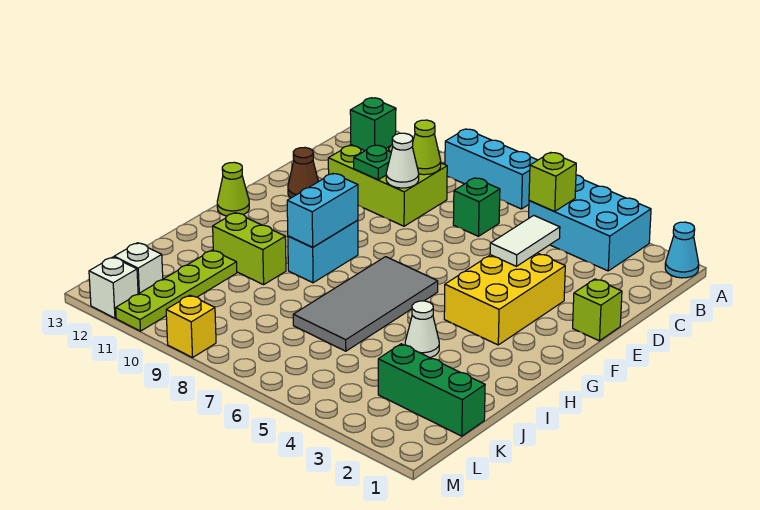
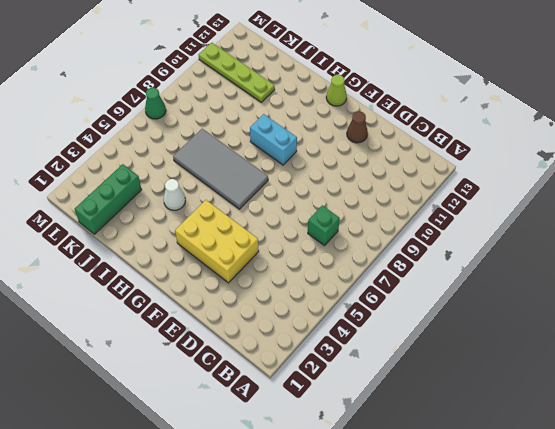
green cone M7 level 1 -> none
none -> cyan cone A1 level 1
none -> cyan brick A3:B5 level 1
none -> cyan brick A7:A9 level 1

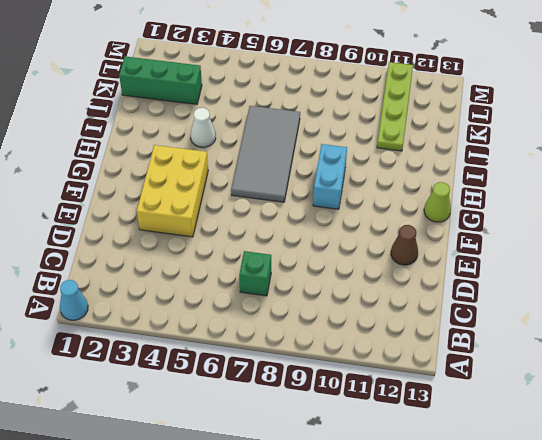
none -> cyan brick A3:B5 level 1
none -> cyan brick A7:A9 level 1
none -> lime brick C9:D11 level 1

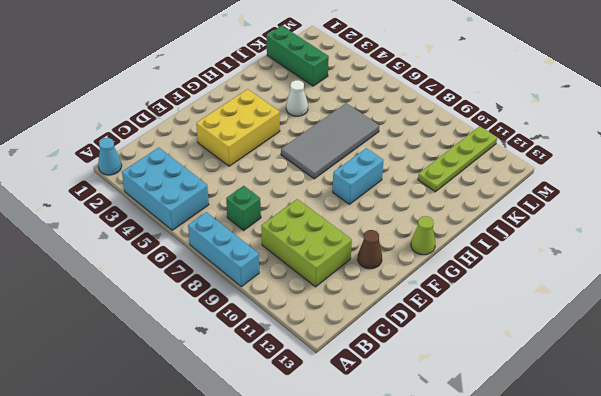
none -> lime brick E1 level 1
none -> lime brick I10:I11 level 1
none -> white brick L12 level 1

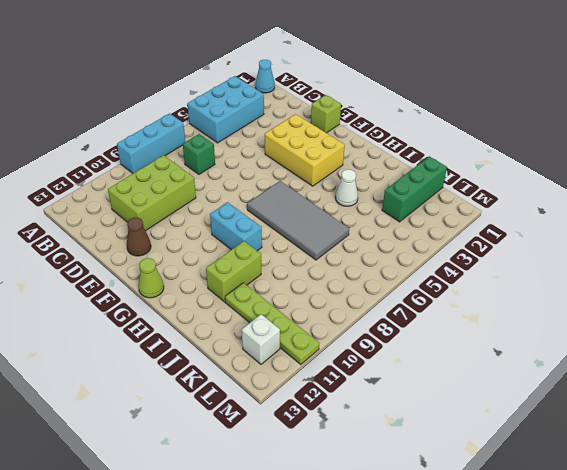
none -> yellow brick M9 level 1
none -> white brick M12 level 1
none -> lime brick B5 level 2

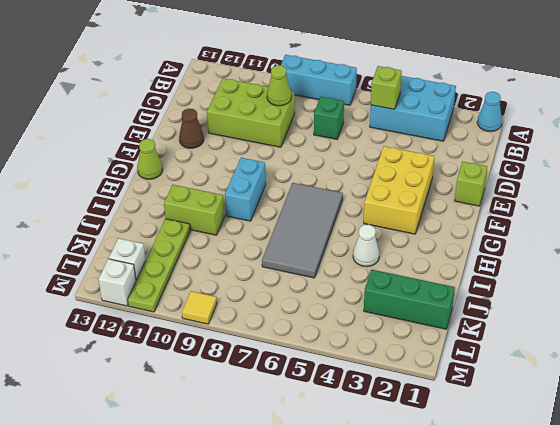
yellow tile M9 level 1 -> yellow brick M9 level 1
none -> green brick C11 level 2
none -> white tile D4:E4 level 2
none -> white cone D9 level 2

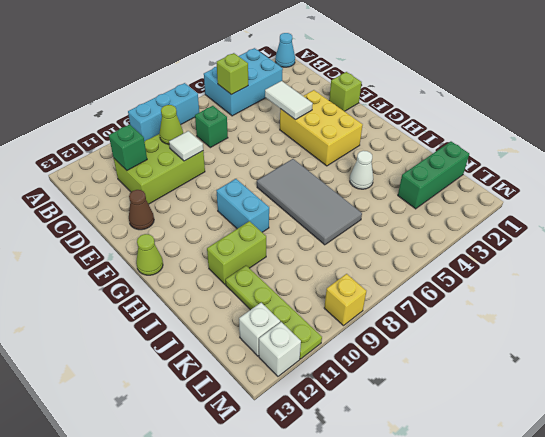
white tile D9 level 2 -> white cone D9 level 2
none -> green plate D10 level 2
none -> cyan brick G9:H9 level 2

